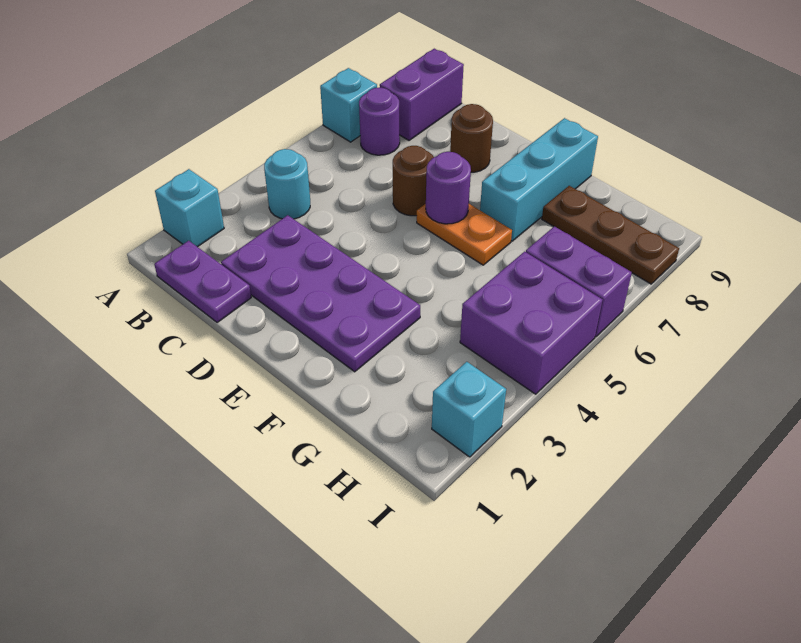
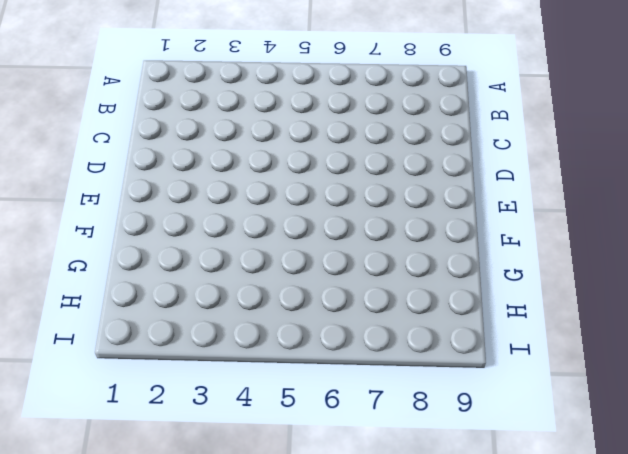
none -> cyan brick A2 level 1
none -> cyan brick A7 level 1
none -> purple plate B1:C1 level 1

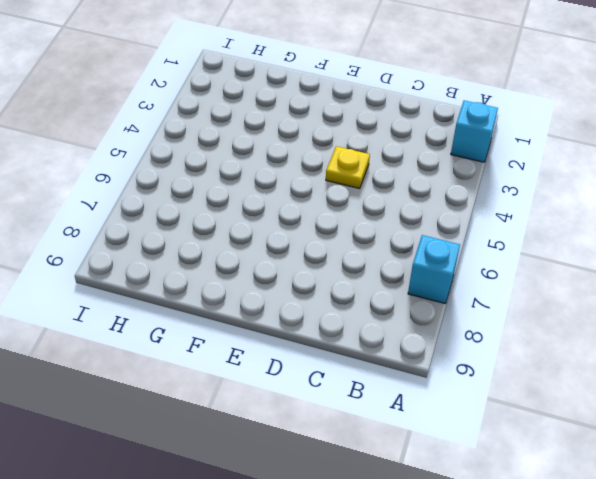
yellow plate D4 level 1 -> none
none -> purple plate B1:C1 level 1
none -> cyan round brick B4 level 1
none -> purple round brick B7 level 1

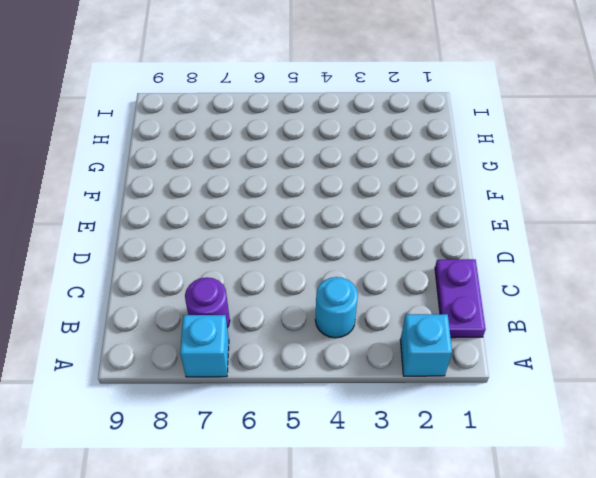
none -> purple brick B8:B9 level 1
none -> purple plate C2:F3 level 1
none -> brown round brick D6 level 1

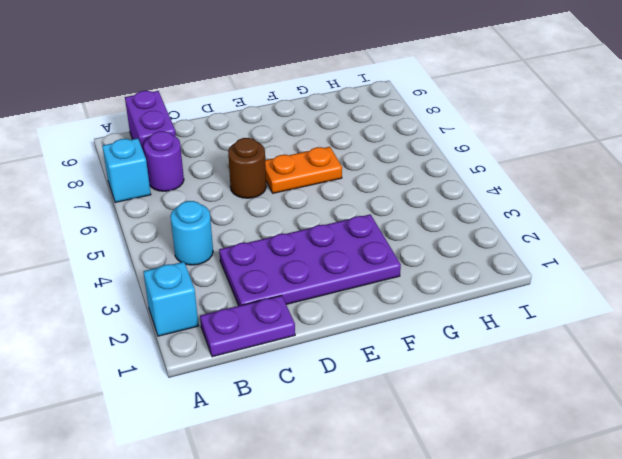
none -> brown round brick D8 level 1
none -> cyan brick F7:F9 level 1
none -> brown plate G8:I8 level 1

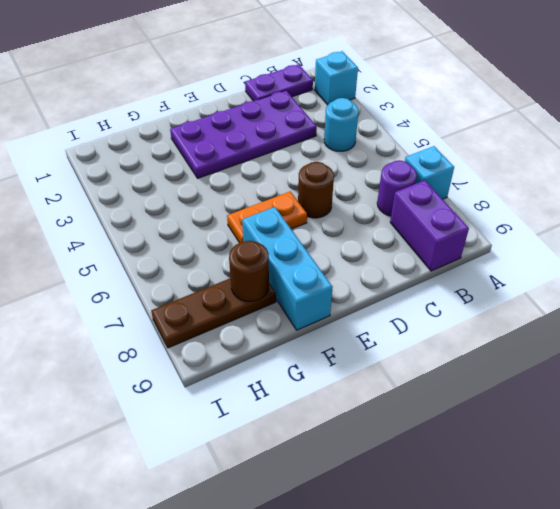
brown round brick G8 level 2 -> brown round brick D8 level 1
none -> purple brick H4:I5 level 1
none -> purple brick H6:I6 level 1
none -> cyan brick I2 level 1

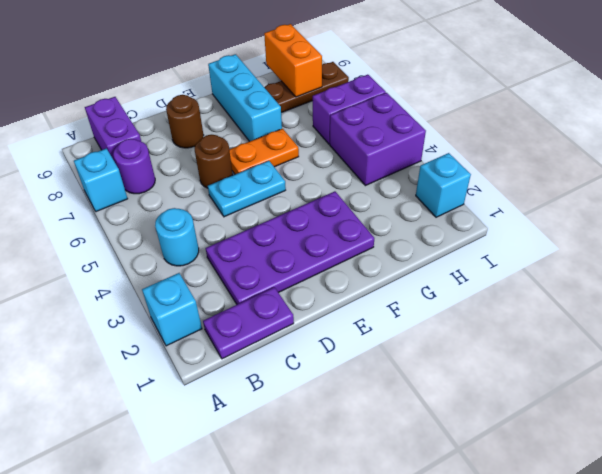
cyan plate D5:E5 level 1 -> none
orange brick H8:H9 level 2 -> none
none -> purple round brick E6 level 2

